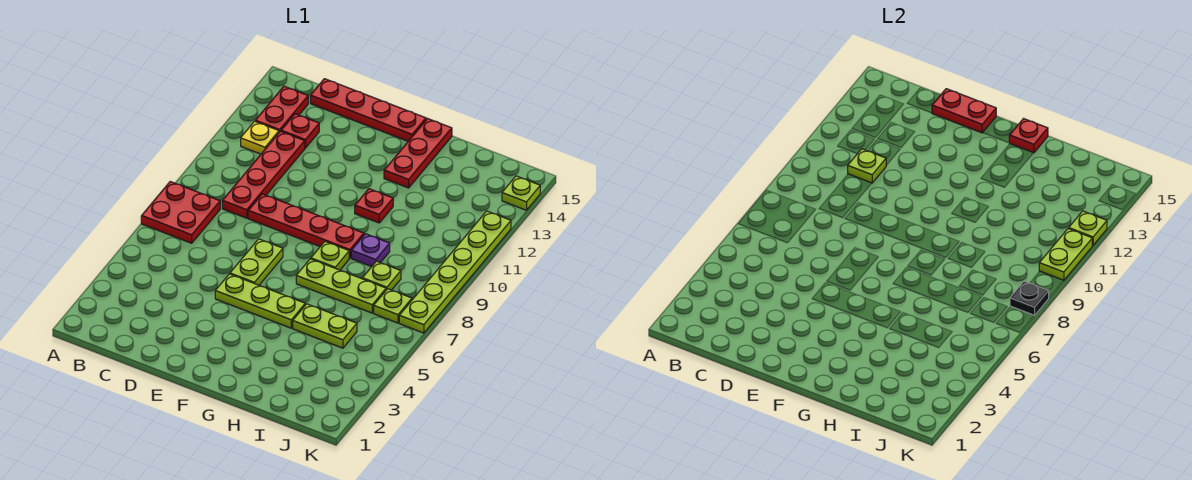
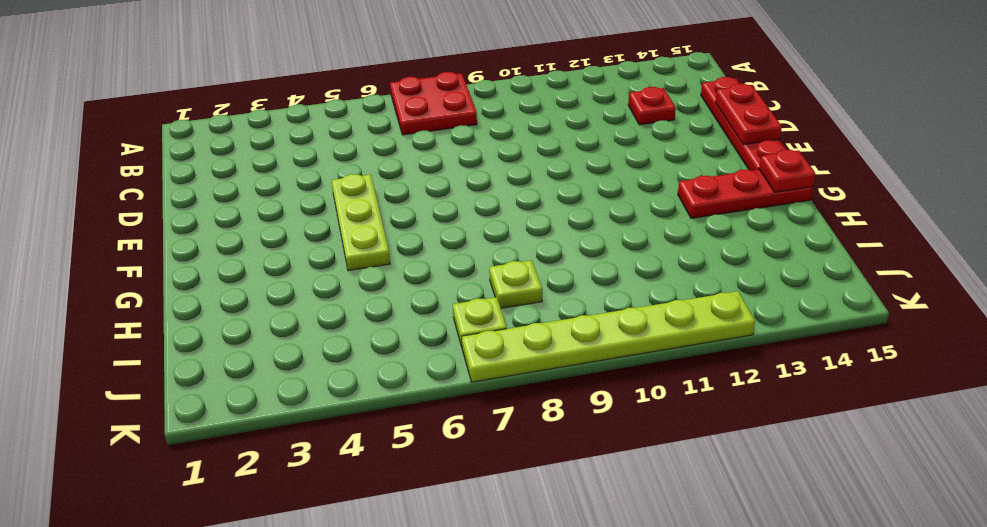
none -> yellow plate B12 level 1
none -> red plate B13:B14 level 1
none -> red plate C9:C12 level 1

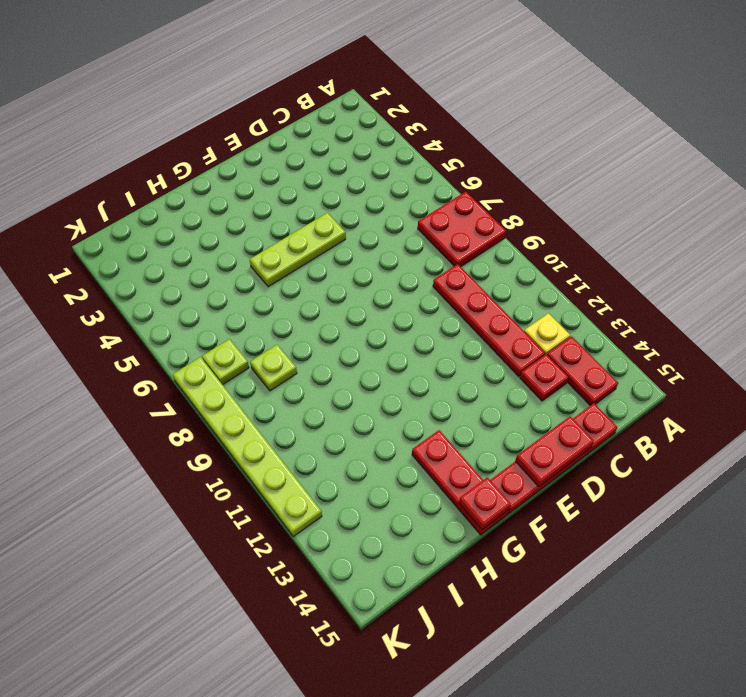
none -> red plate D9:G9 level 1
none -> lime plate E6:E7 level 1
none -> lime plate G7:I7 level 1

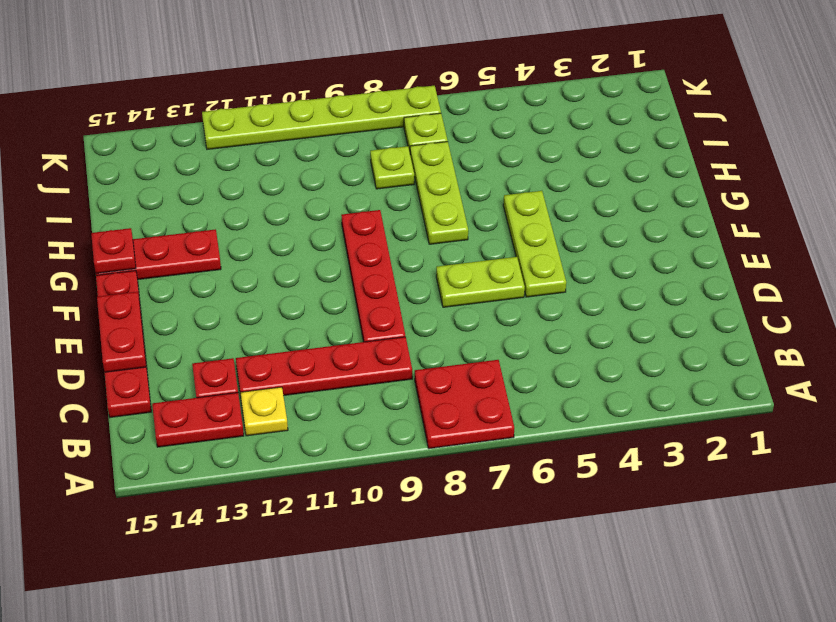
none -> lime plate G8 level 1
none -> red plate G11 level 1
none -> lime plate H5:I5 level 1

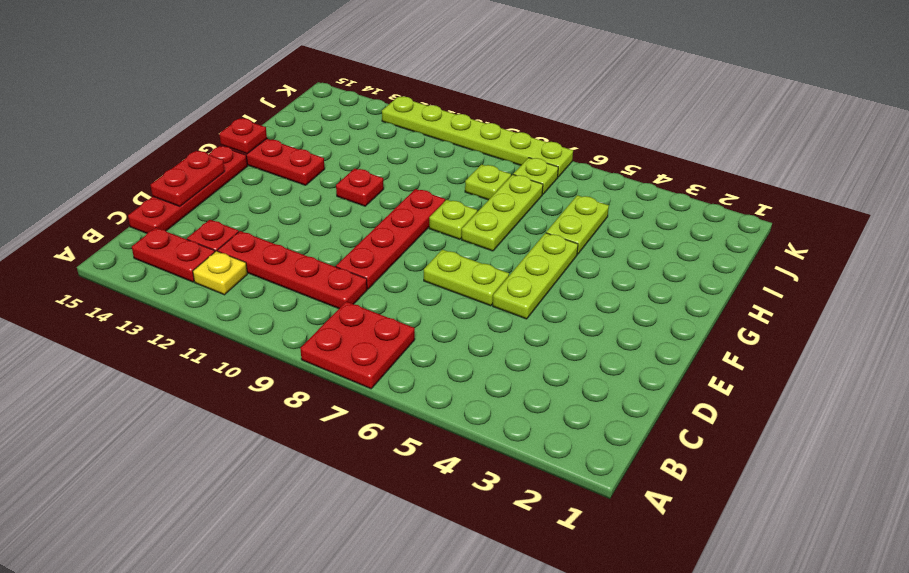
none -> purple plate H9 level 1
none -> lime plate K14 level 1
none -> lime plate C11 level 2

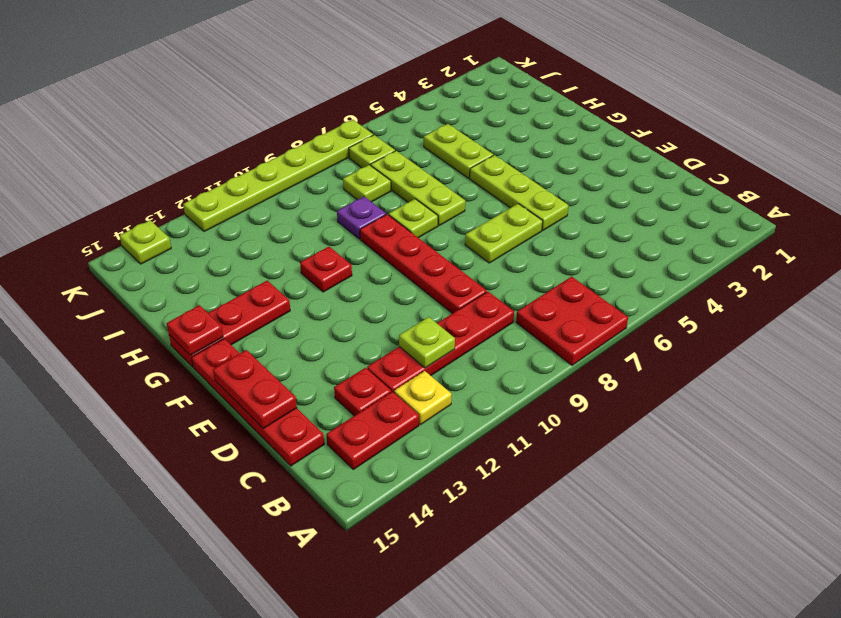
none -> black plate K8 level 2
none -> lime plate K10:K11 level 2
none -> lime plate K12 level 2

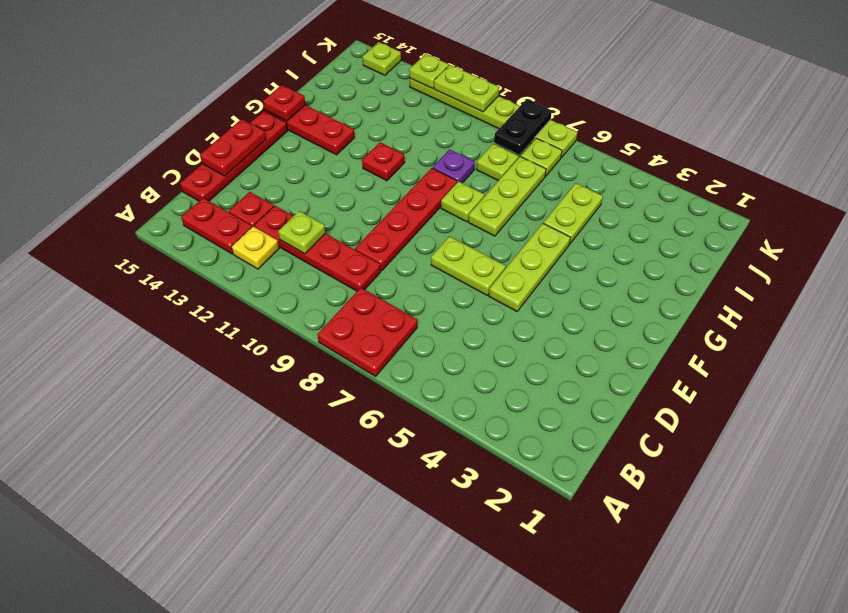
black plate J8:K8 level 2 -> black plate K8 level 2

